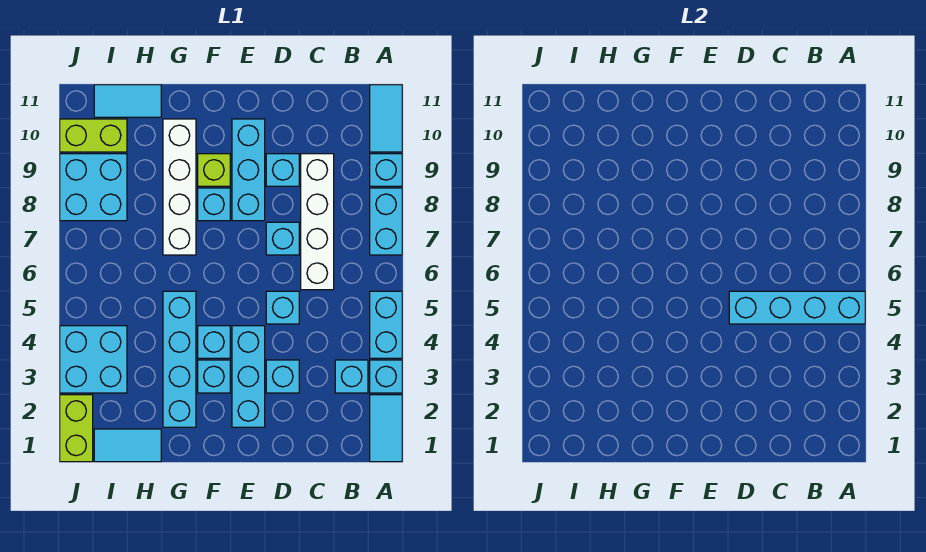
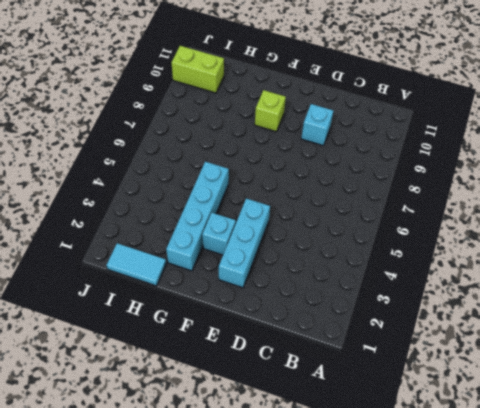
none -> cyan tile A1:A2 level 1
none -> cyan brick A3 level 1
none -> cyan brick A4:A5 level 1

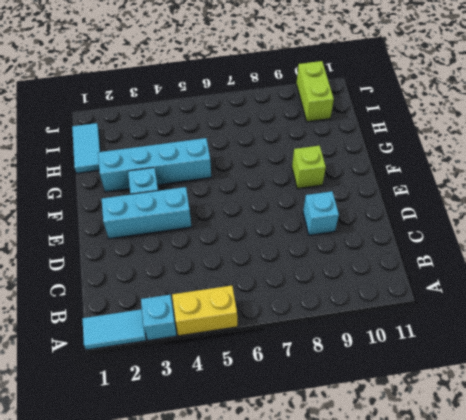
yellow brick A4:A5 level 1 -> cyan brick A4:A5 level 1
none -> cyan brick A7:A8 level 1
none -> cyan brick A9 level 1
none -> cyan tile A10:A11 level 1

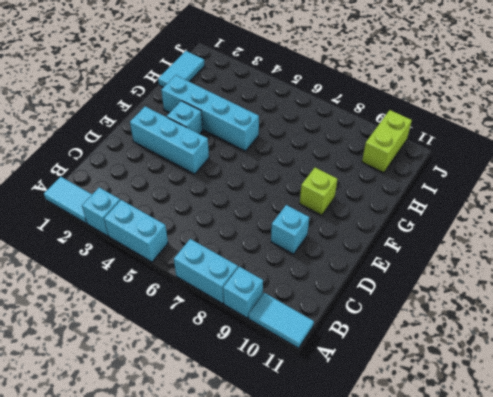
none -> cyan brick B3 level 1
none -> white brick C6:C9 level 1
none -> cyan brick D3 level 1

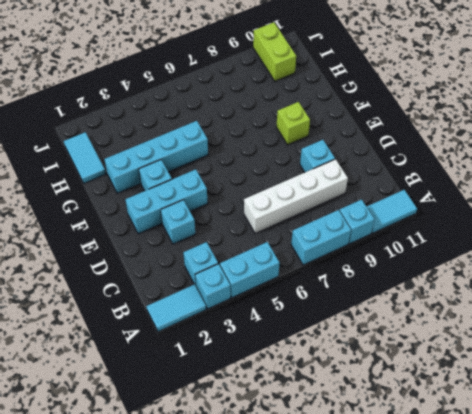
none -> cyan brick D5 level 1
none -> cyan brick D7 level 1
none -> cyan brick E8:E10 level 1

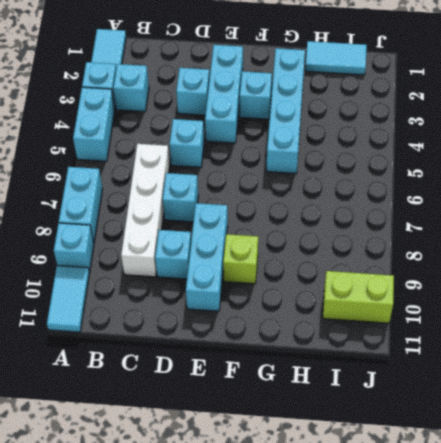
none -> cyan brick F4 level 1
none -> cyan brick F8 level 1
none -> white brick G7:G10 level 1

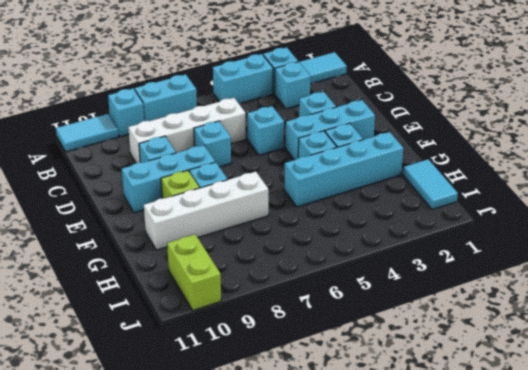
none -> cyan tile H11:I11 level 1
none -> cyan brick I3:J4 level 1
none -> cyan brick I8:J9 level 1

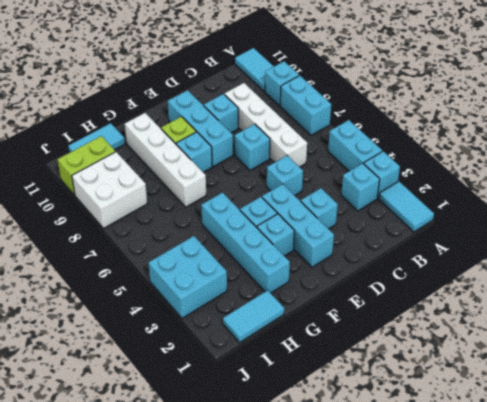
white brick I8:J9 level 1 -> cyan brick I8:J9 level 1
none -> lime brick J1:J2 level 1
none -> cyan brick A5:D5 level 2

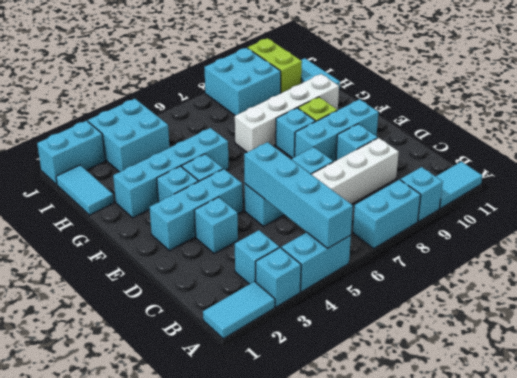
cyan brick J1:J2 level 1 -> lime brick J1:J2 level 1

